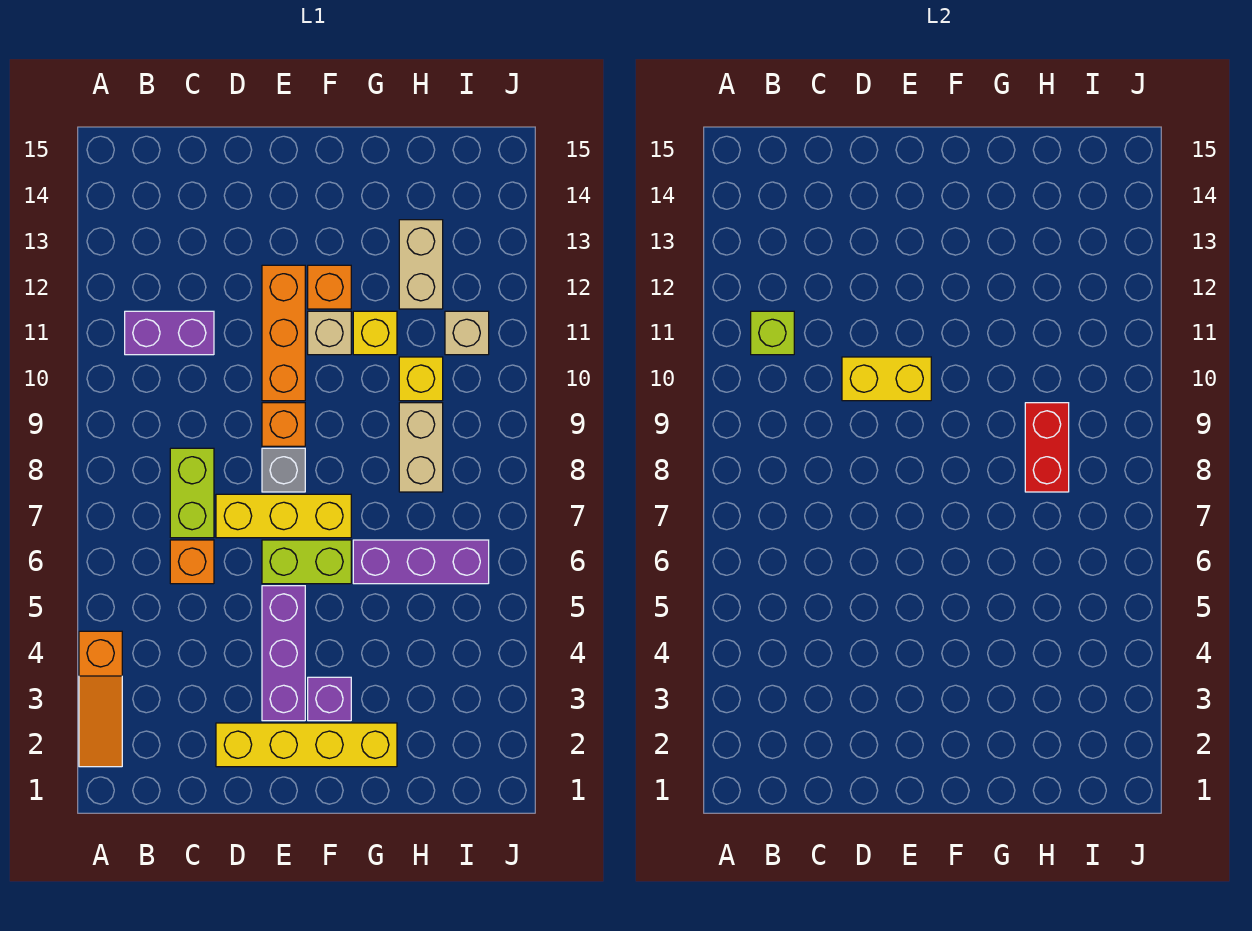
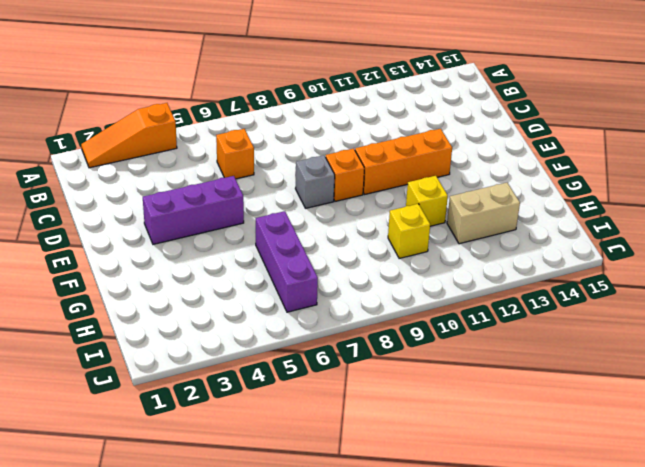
none -> purple brick B11:C11 level 1
none -> lime brick C7:C8 level 1
none -> yellow brick D2:G2 level 1

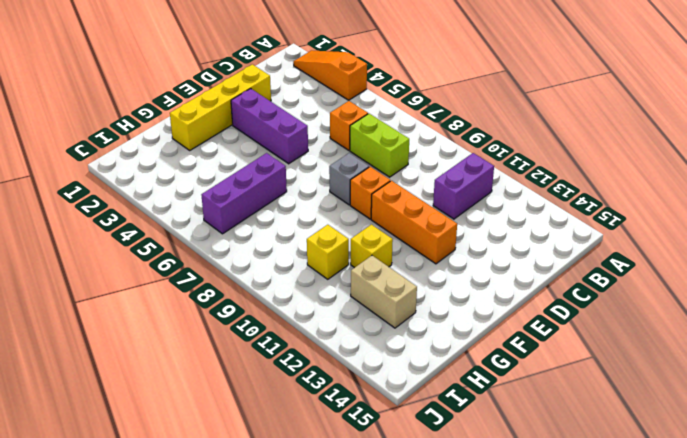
none -> yellow brick D7:F7 level 1
none -> lime brick E6:F6 level 1
none -> purple brick F3 level 1

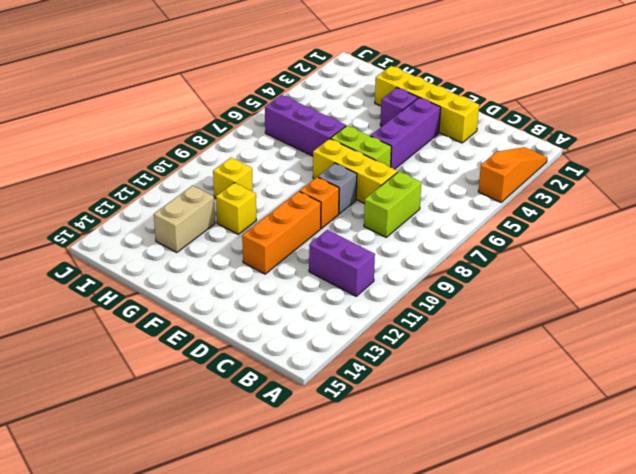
none -> orange brick C6 level 1
none -> tan brick F11 level 1
none -> orange brick F12 level 1

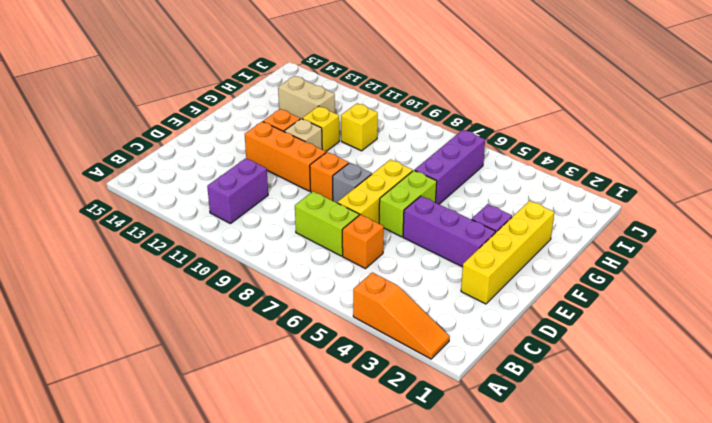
none -> tan brick H8:H9 level 1
none -> tan brick I11 level 1
none -> lime brick B11 level 2

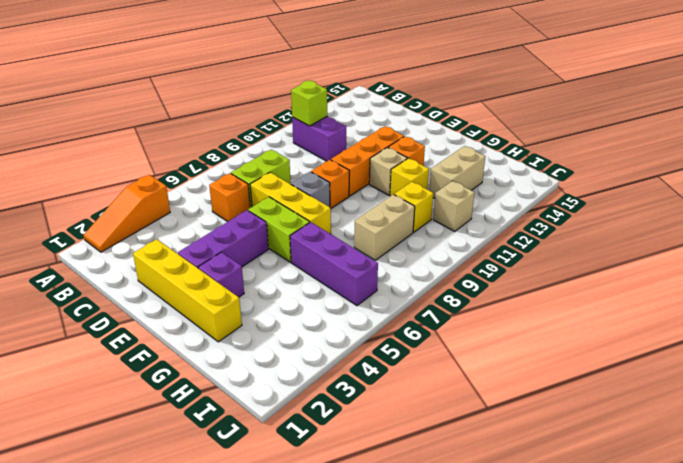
none -> yellow brick D10:E10 level 2
none -> red brick H8:H9 level 2

